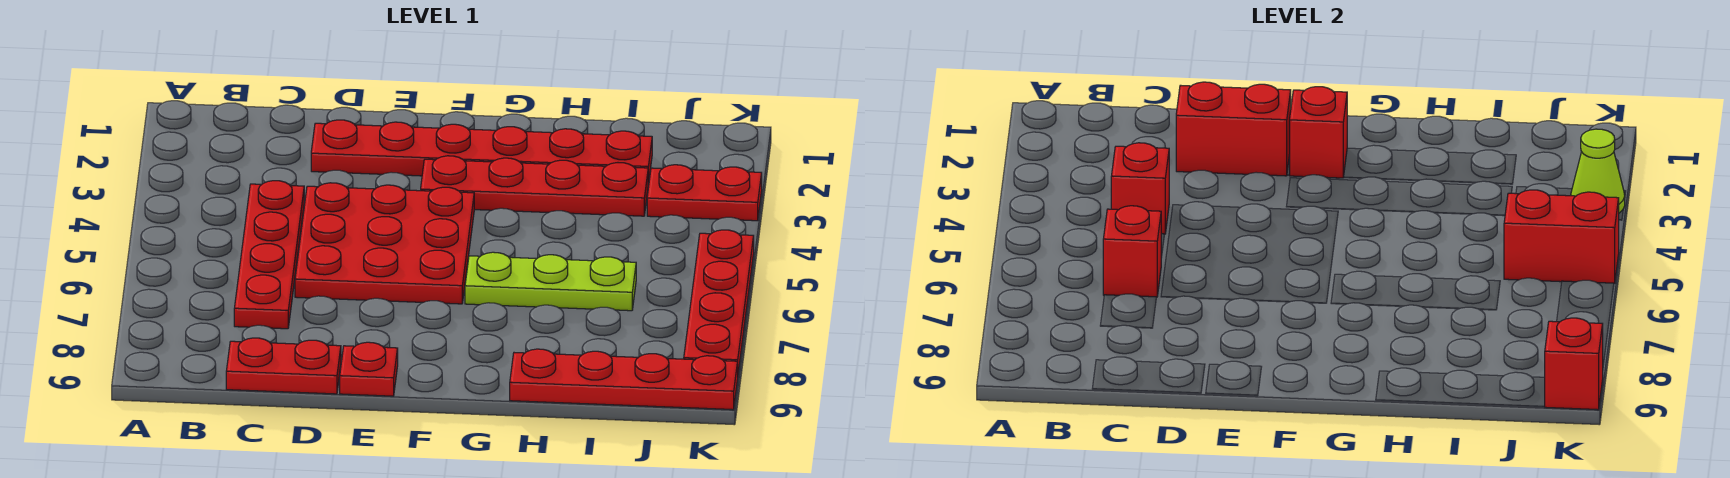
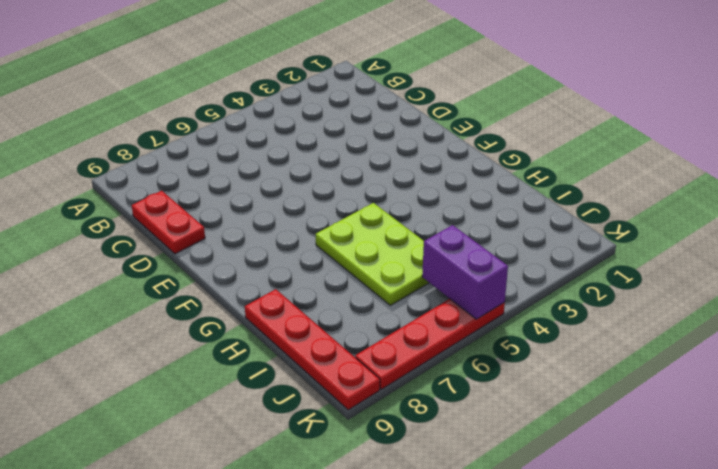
lime plate G5:I6 level 1 -> lime plate G6:I6 level 1
purple brick J5:K5 level 2 -> red brick J5:K5 level 2
none -> red plate C4:C7 level 1
none -> red plate D2:I2 level 1
none -> red plate D4:F6 level 1

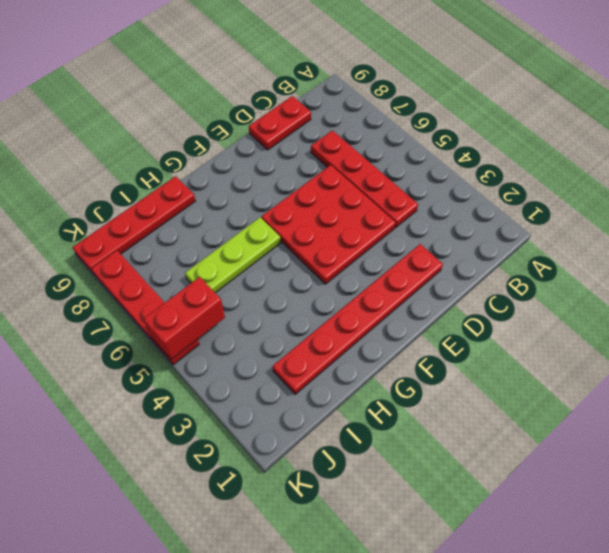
none -> red plate E9 level 1
none -> red plate F3:I3 level 1
none -> red plate J3:K3 level 1

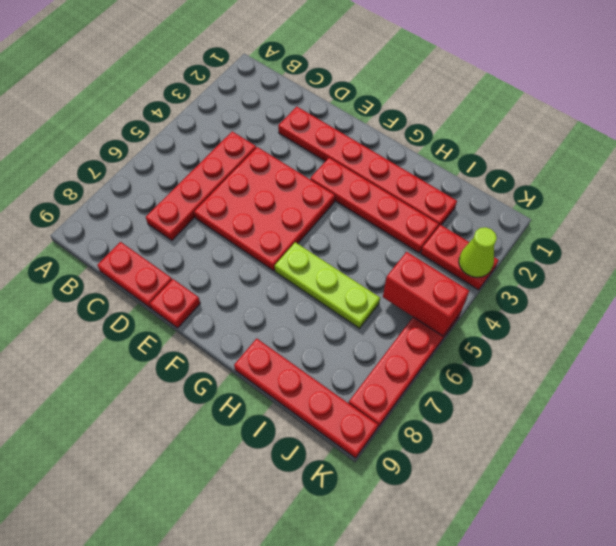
none -> red brick C4 level 2
none -> red brick C6 level 2
none -> red brick D2:E2 level 2

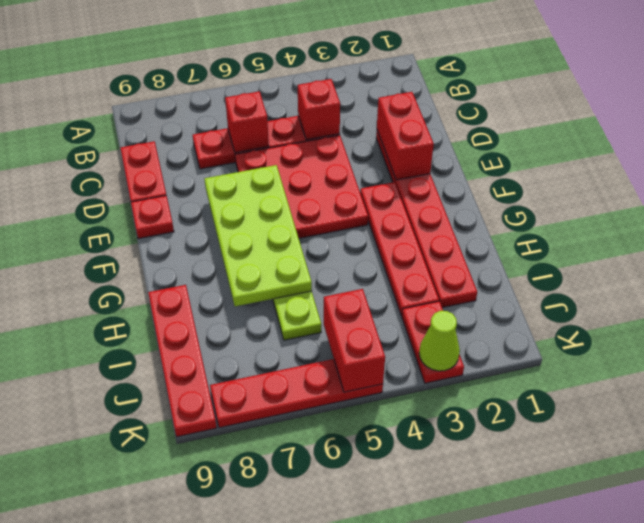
lime plate E6:H7 level 2 -> none
none -> red brick F2 level 2
none -> red brick K9 level 2

